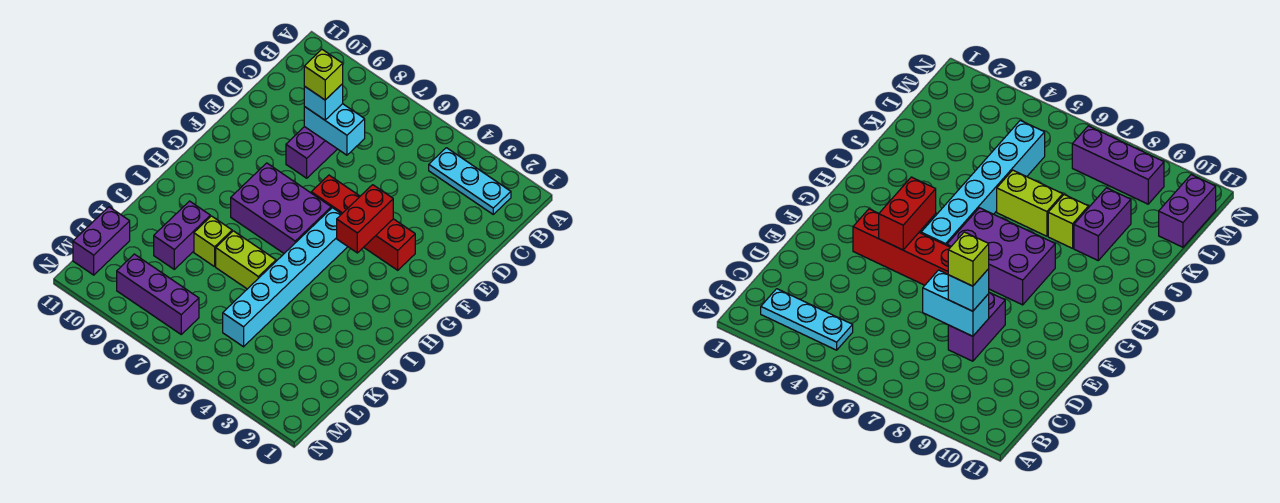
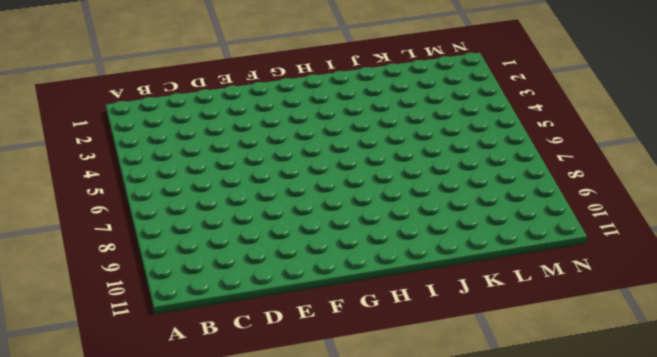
none -> cyan plate B2:B4 level 1
none -> purple brick D8:E8 level 1
none -> red brick F3:F6 level 1

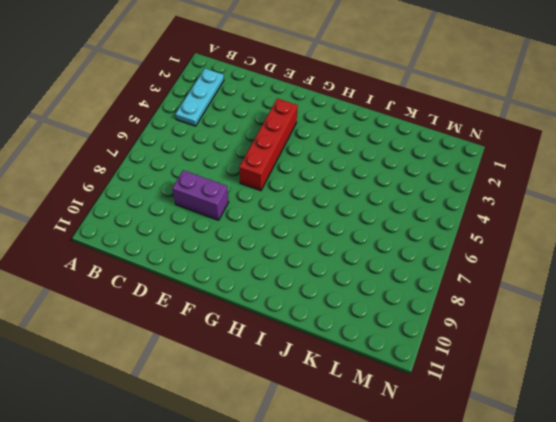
none -> cyan brick G5:L5 level 1
none -> purple brick G6:H8 level 1
none -> lime brick J6:J7 level 1

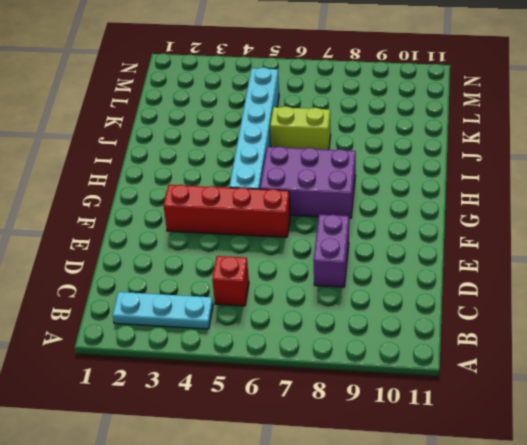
red brick C5 level 1 -> none
none -> lime brick J8 level 1
none -> purple brick J9:K9 level 1
none -> purple brick L11:M11 level 1

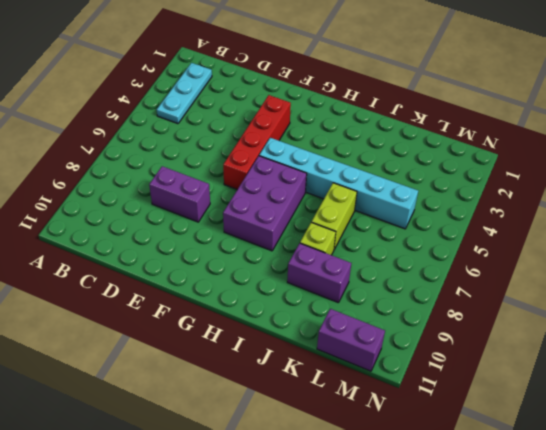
none -> purple brick M7:M9 level 1
none -> cyan brick D7:D8 level 2
none -> red brick F4:G4 level 2

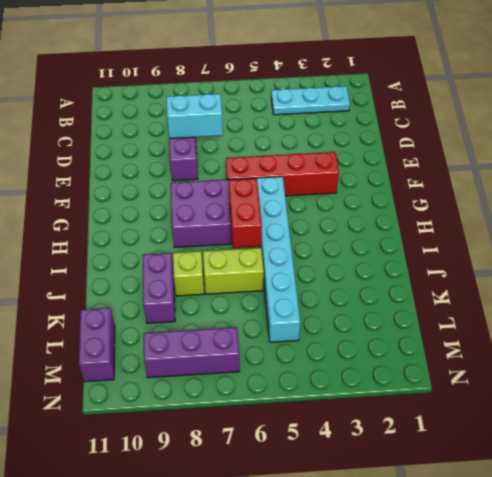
red brick H6:I6 level 2 -> red brick F4:G4 level 2
none -> cyan brick D8 level 3
none -> lime brick D8 level 4

